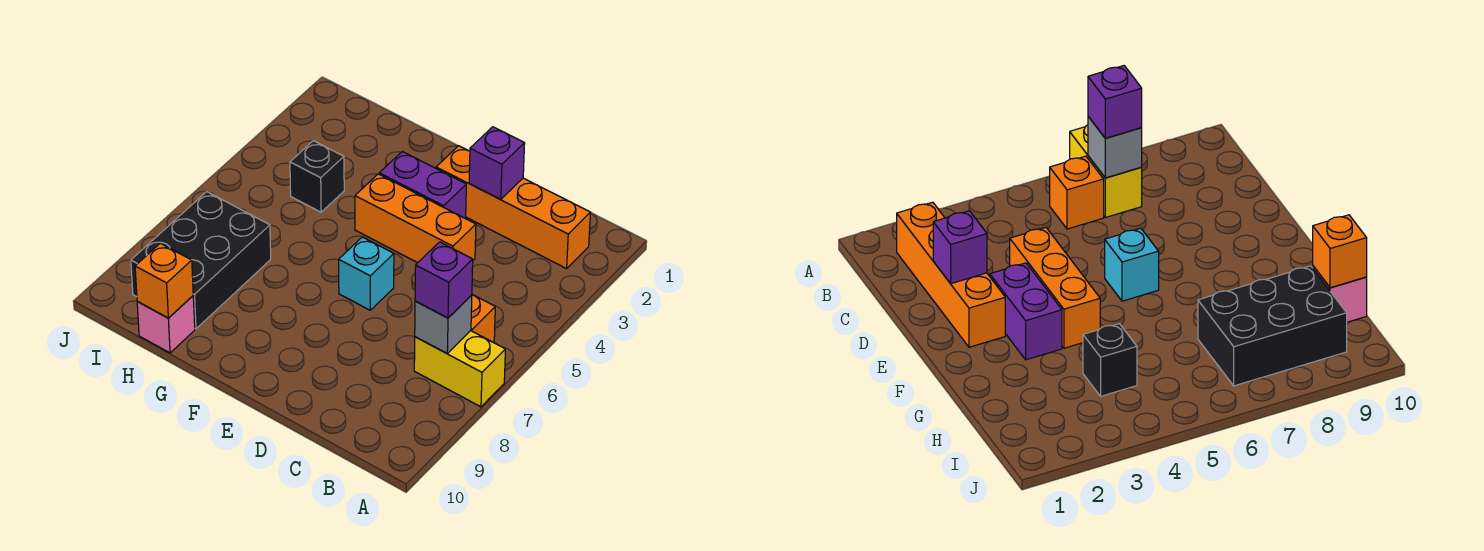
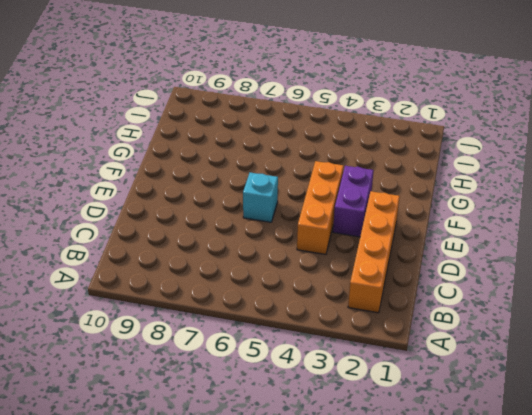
none -> yellow brick A7:B7 level 1
none -> orange brick B6 level 1
none -> black brick H4 level 1

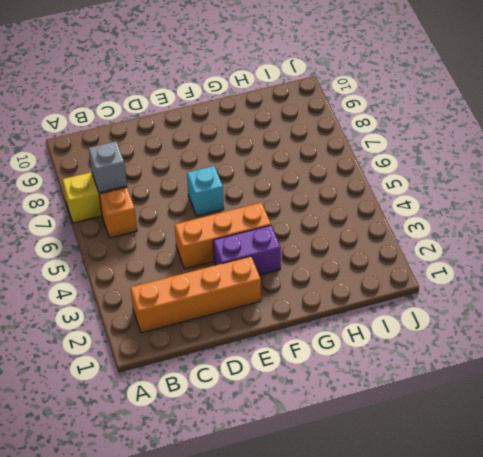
none -> black brick H4 level 1
none -> black brick H7:I9 level 1
none -> pink brick H10 level 1

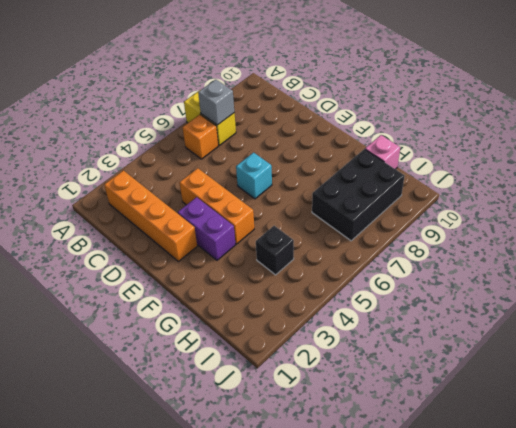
none -> purple brick D2 level 2
none -> orange brick H10 level 2
none -> purple brick B7 level 3

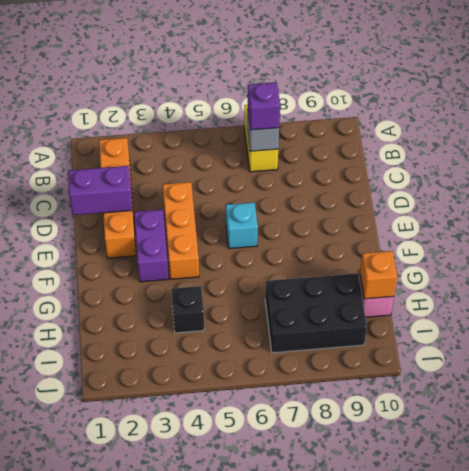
purple brick D1:D2 level 2 -> purple brick D2 level 2
none -> orange brick B6 level 1

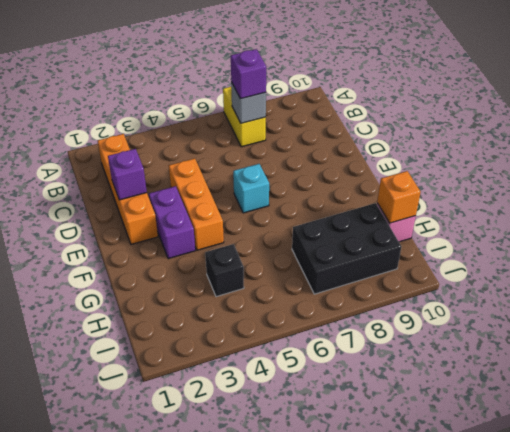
none -> orange brick B6 level 1

